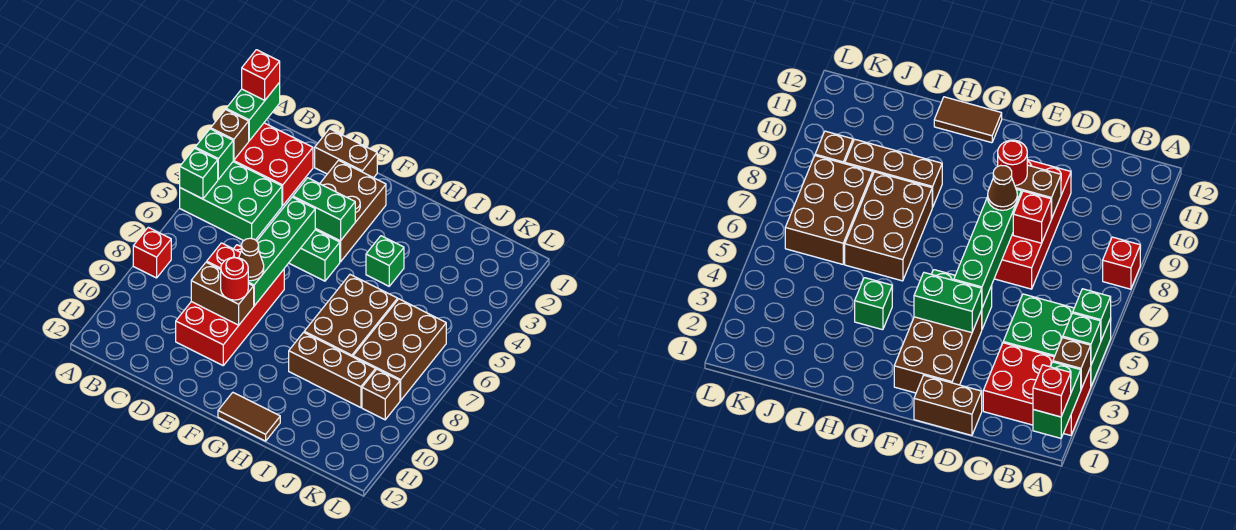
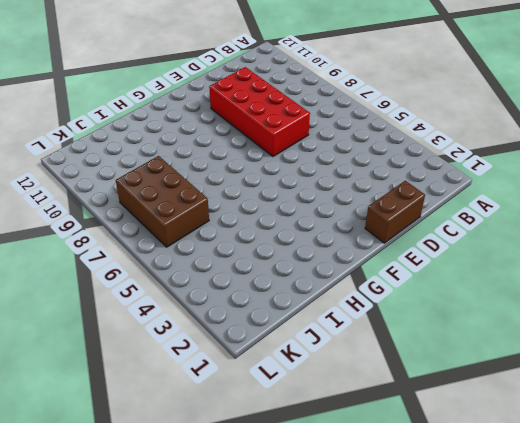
none -> red brick A2:C3 level 1
none -> green brick A4:C5 level 1
none -> red brick A8 level 1

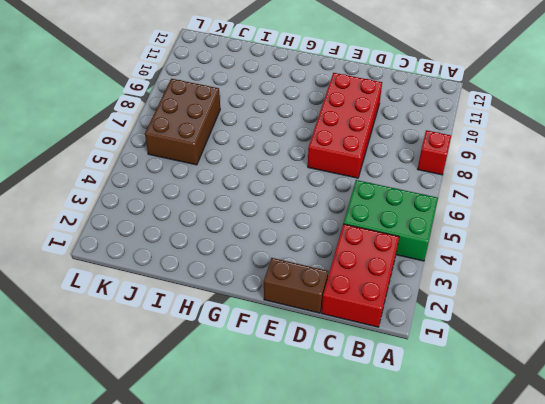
red brick B1:C3 level 1 -> red brick A2:C3 level 1
none -> brown brick E2:F4 level 1
none -> green brick E5:F5 level 1
none -> brown tile G12:H12 level 1

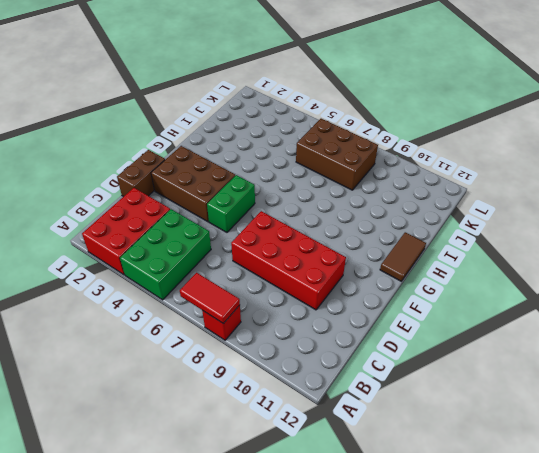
red tile A7:A8 level 2 -> none
none -> green brick H4 level 1
none -> brown brick H6:I8 level 1
none -> brown brick H9:J9 level 1

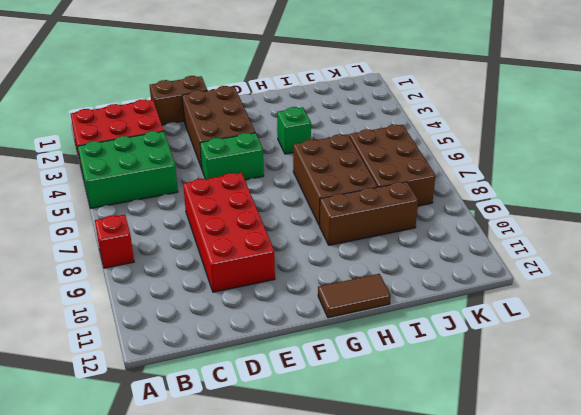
none -> brown brick K9 level 1
none -> green brick A1:A2 level 2
none -> brown brick A3 level 2

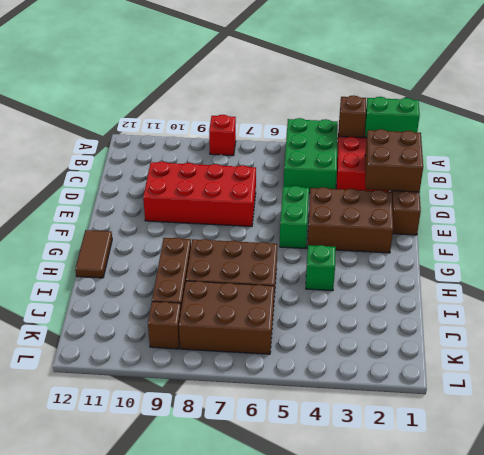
brown brick C1:D2 level 2 -> none
none -> green brick A4 level 2
none -> green brick A5 level 2
none -> red brick D8 level 2

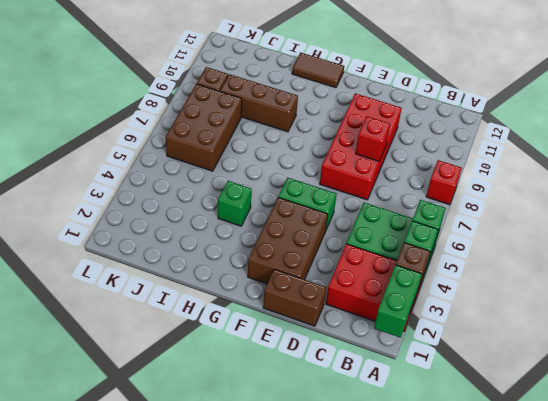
none -> brown brick H6:I8 level 1
none -> brown brick D9:E9 level 2
none -> green brick E4:F4 level 2

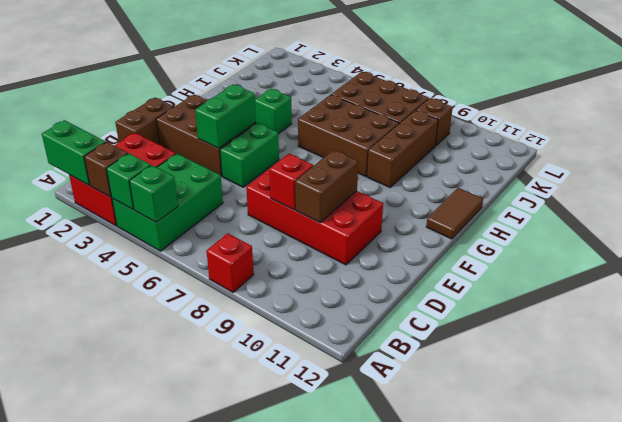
none -> green brick E5:E8 level 2
none -> red brick A1 level 3
none -> brown cone E8 level 3

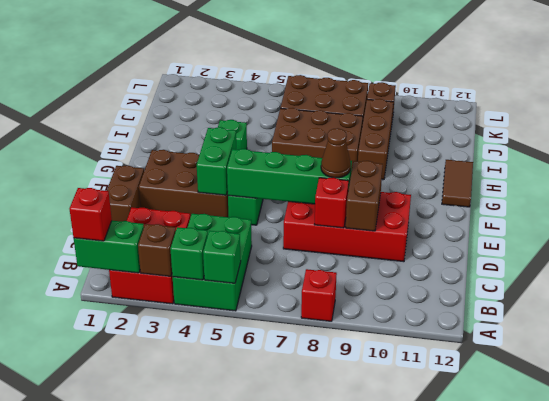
none -> red round brick E9 level 3

